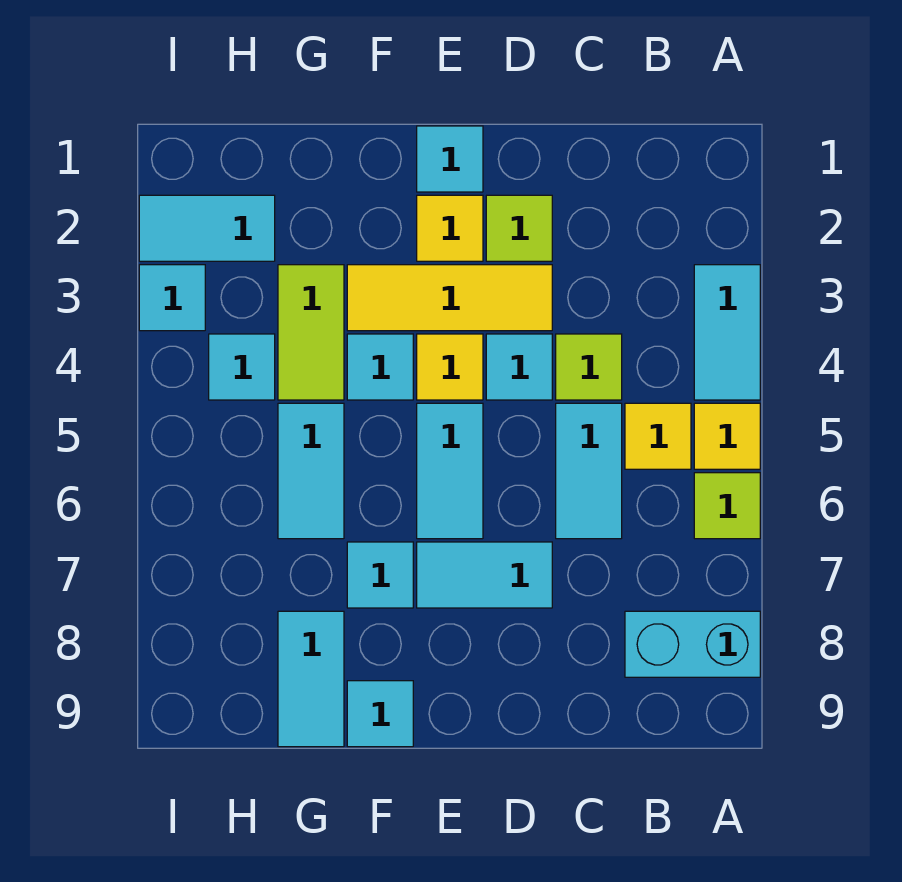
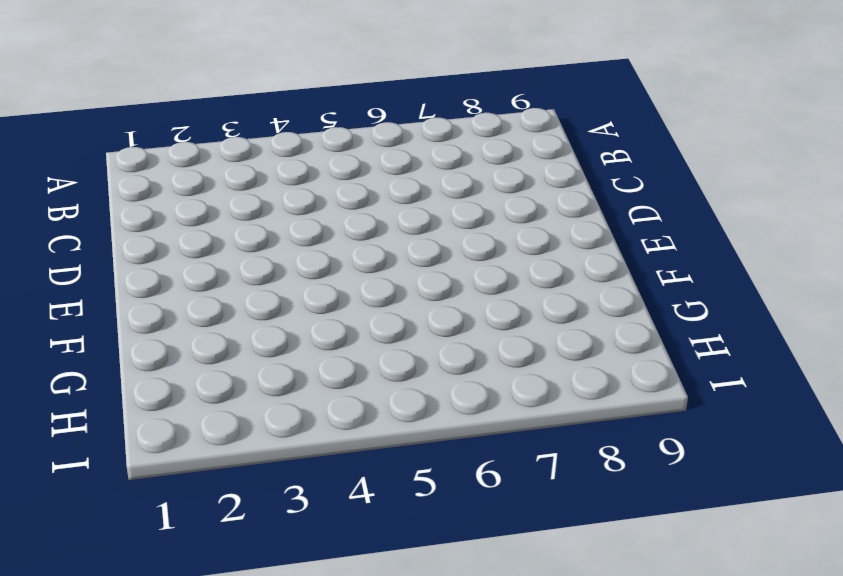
none -> cyan tile A3:A4 level 1
none -> yellow tile A5 level 1
none -> lime tile A6 level 1

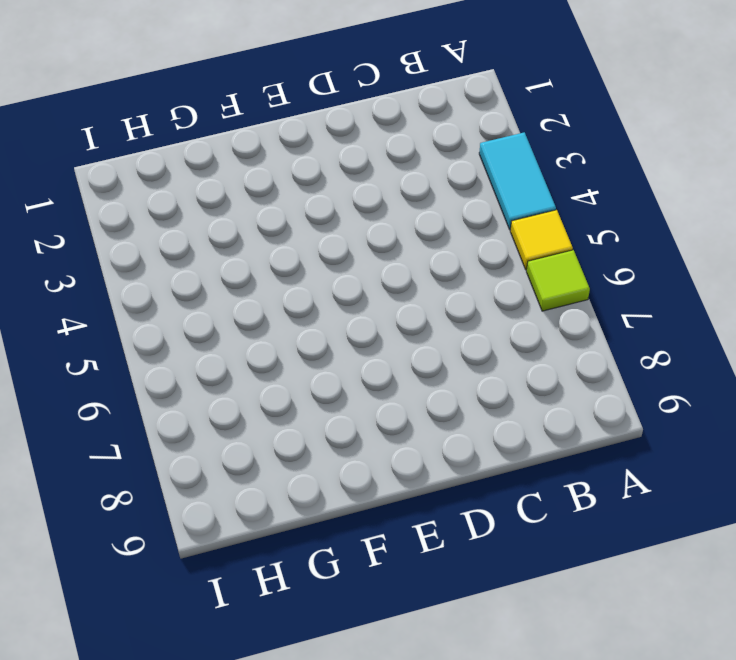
none -> cyan brick A8:B8 level 1
none -> yellow tile B5 level 1
none -> lime tile C4 level 1

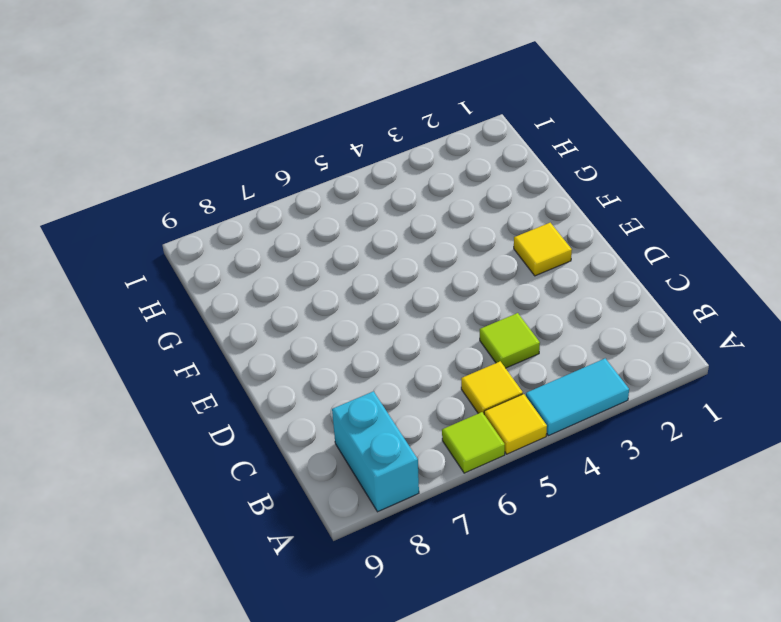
none -> cyan tile C5:C6 level 1
none -> lime tile D2 level 1
none -> yellow tile D3:F3 level 1

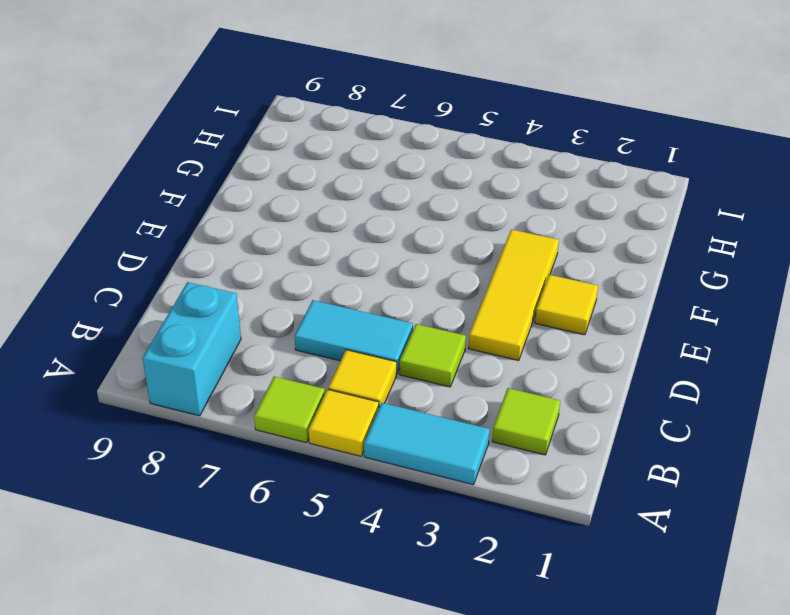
lime tile B2 level 1 -> lime tile D2 level 1
none -> cyan tile D4 level 1
none -> cyan tile D7:E7 level 1
none -> cyan tile E1 level 1

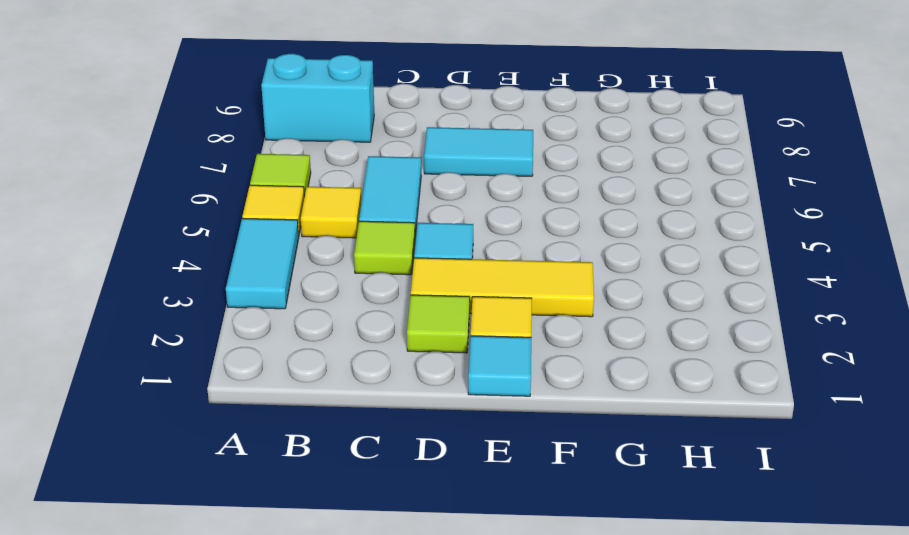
none -> yellow tile E4 level 1
none -> cyan tile E5:E6 level 1
none -> cyan tile F4 level 1

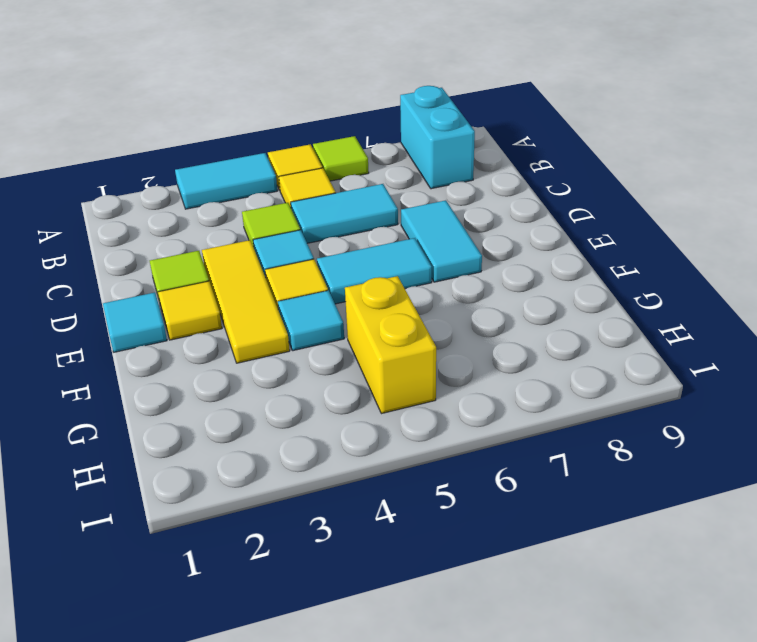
yellow brick G5:H5 level 1 -> cyan tile G5:G6 level 1
none -> cyan tile F7 level 1
none -> cyan tile F9 level 1
none -> lime tile G3:G4 level 1

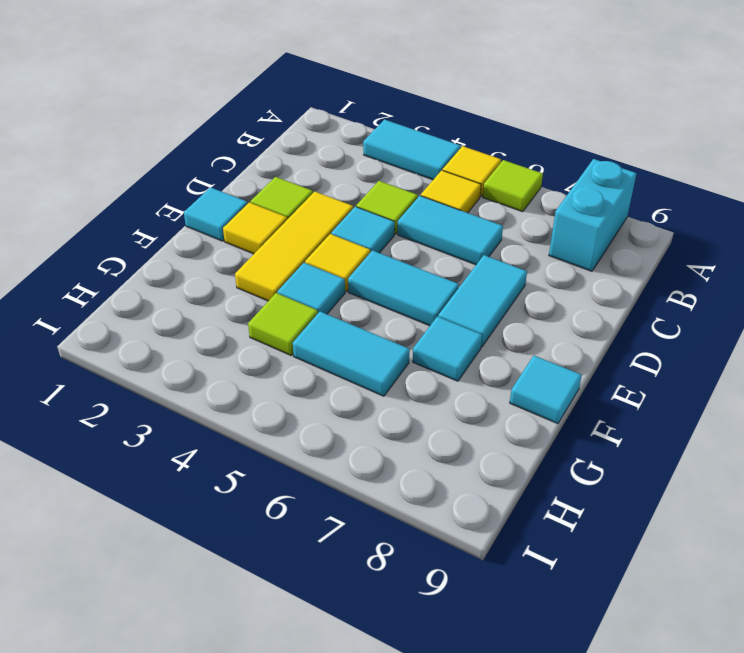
lime tile G4 level 1 -> lime tile G3:G4 level 1
none -> cyan tile G8:G9 level 1
none -> cyan tile H2:I2 level 1
none -> cyan tile H4 level 1

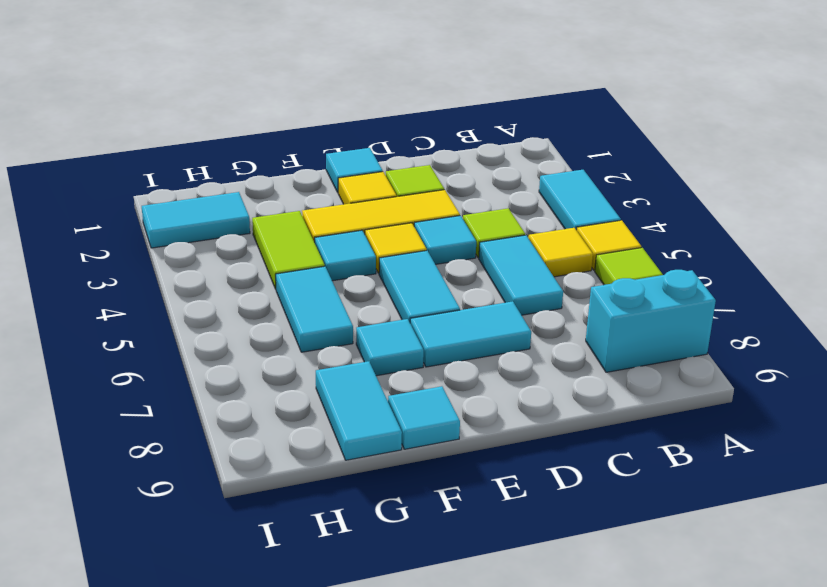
none -> cyan tile H4 level 1
none -> cyan tile I3 level 1

